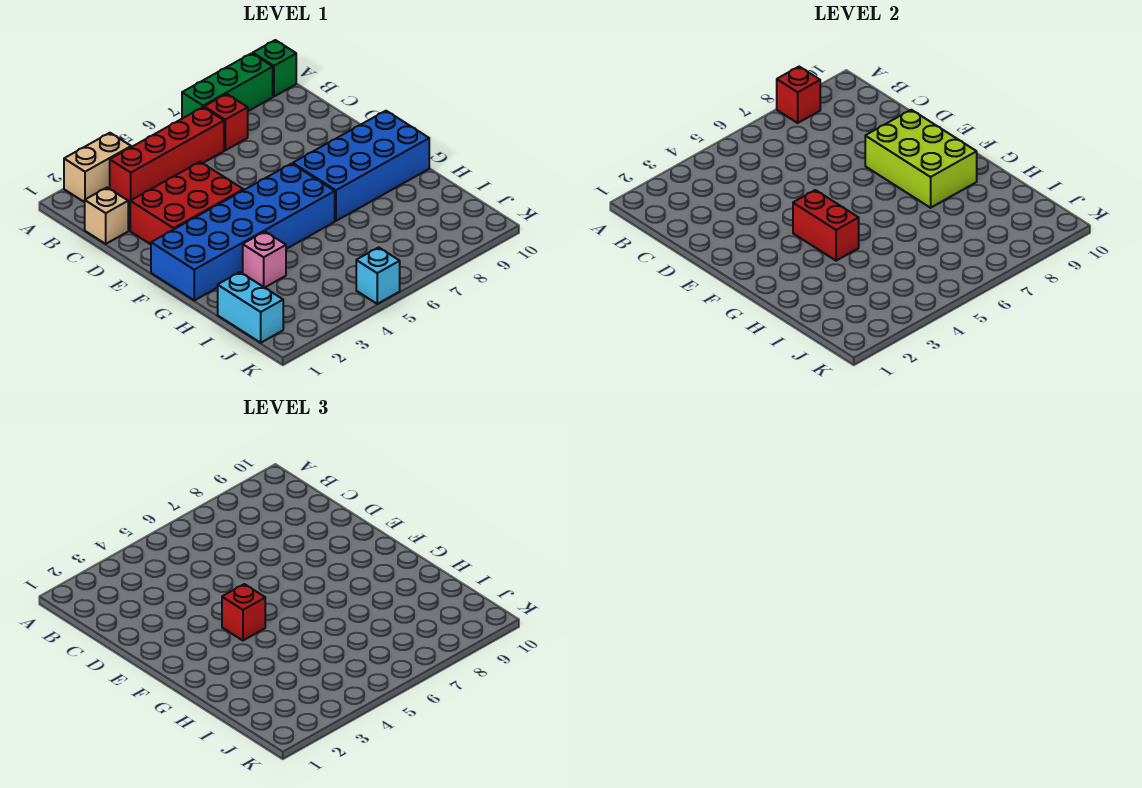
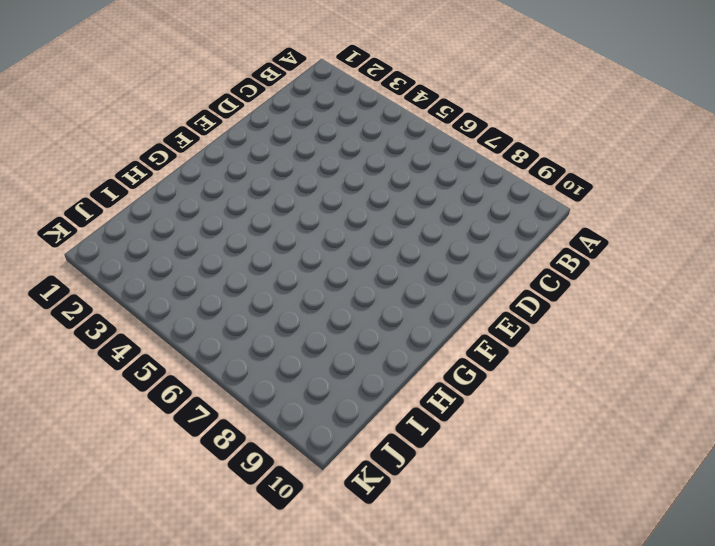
none -> tan brick A2:A3 level 1
none -> green brick A7:A9 level 1
none -> green brick A10 level 1

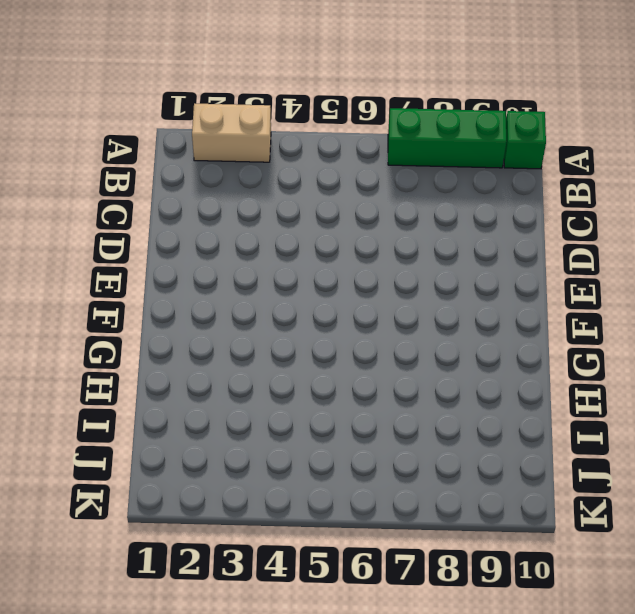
none -> red brick B3:B6 level 1
none -> red brick B7 level 1
none -> tan brick C1 level 1

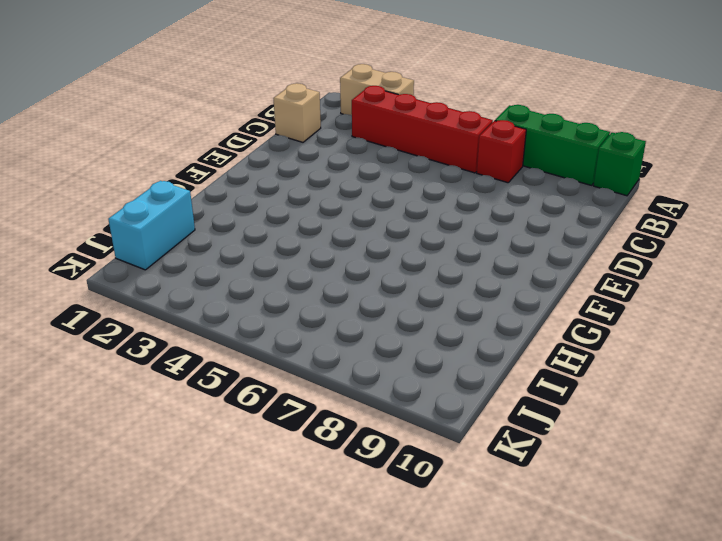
none -> red brick D2:E4 level 1
none -> blue brick F1:G6 level 1
none -> blue brick F7:G10 level 1

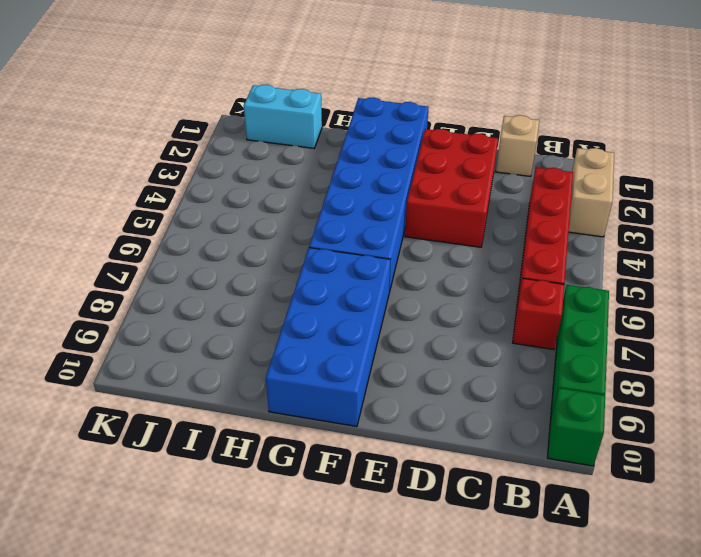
none -> pink brick H3 level 1
none -> cyan brick K5 level 1
none -> red brick A8 level 2

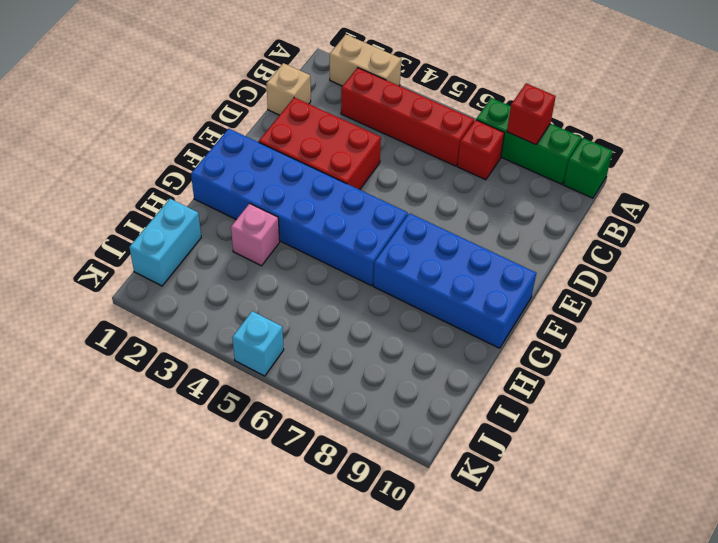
none -> lime brick E8:G9 level 2
none -> red brick F4:G4 level 2
none -> red brick F4 level 3

